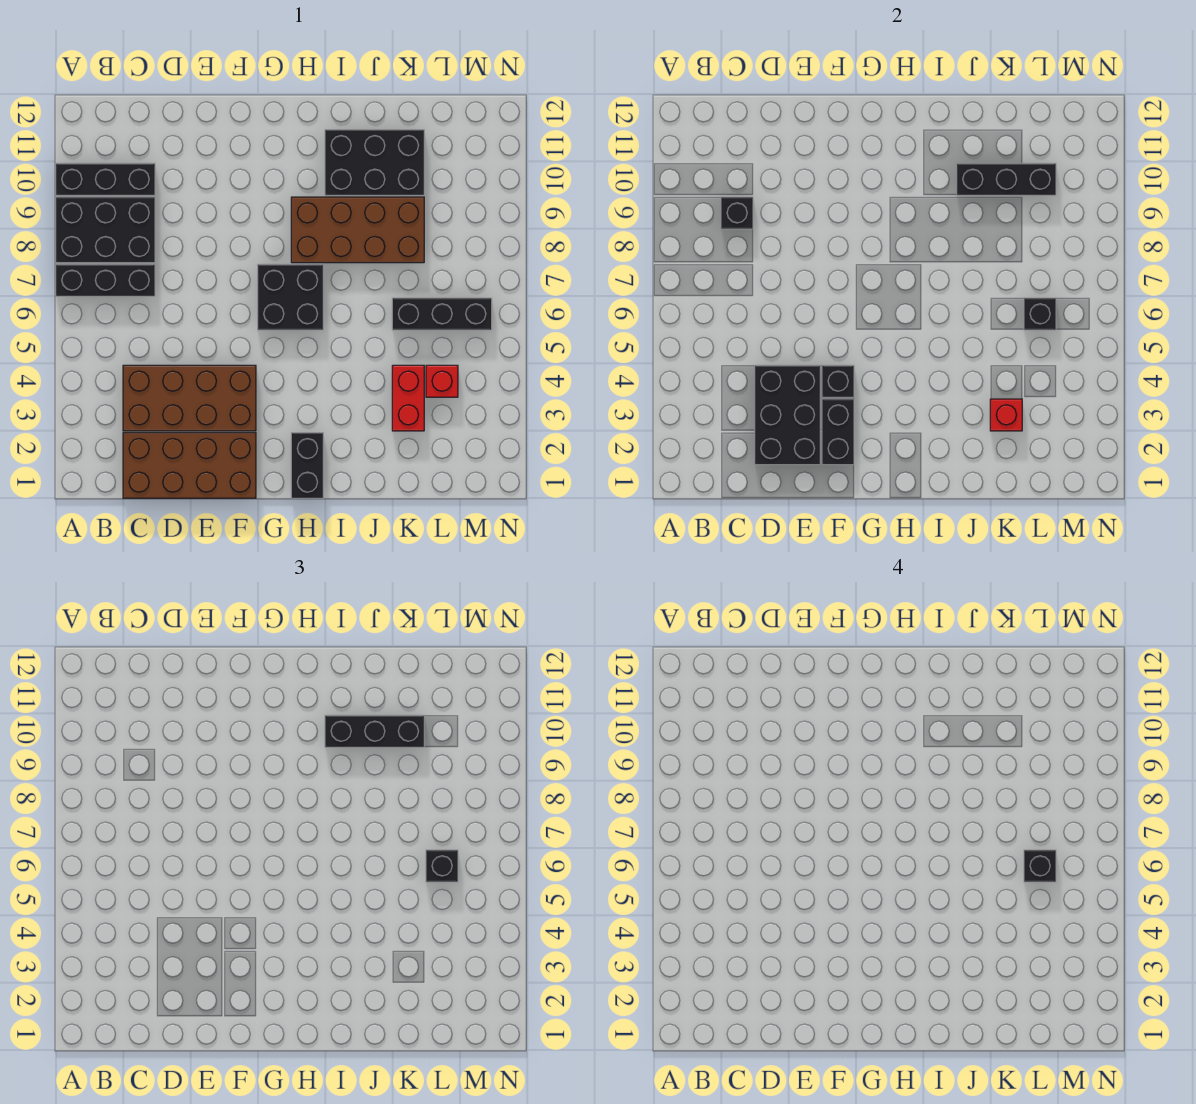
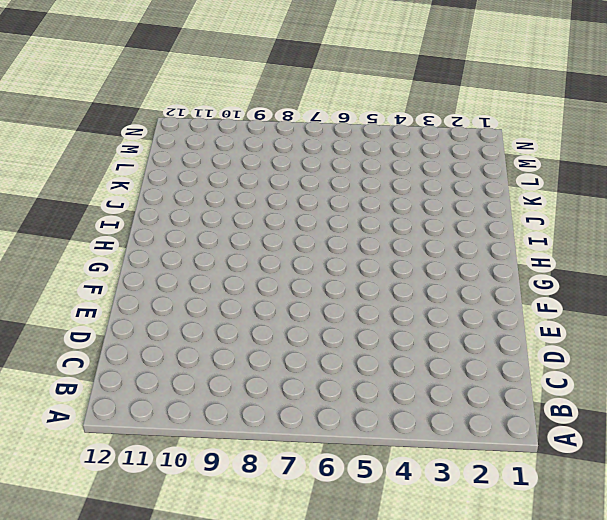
none -> black brick A7:C7 level 1
none -> black brick A8:C9 level 1
none -> black brick A10:C10 level 1

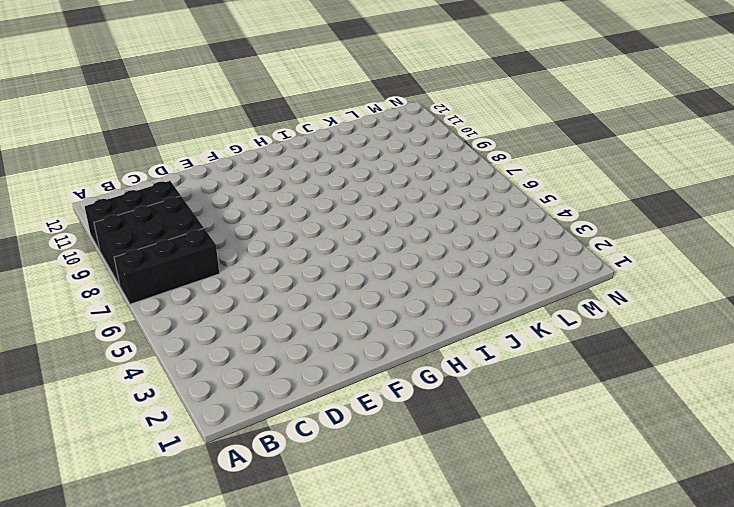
none -> brown brick C1:F2 level 1
none -> brown brick C3:F4 level 1
none -> black brick G6:H7 level 1

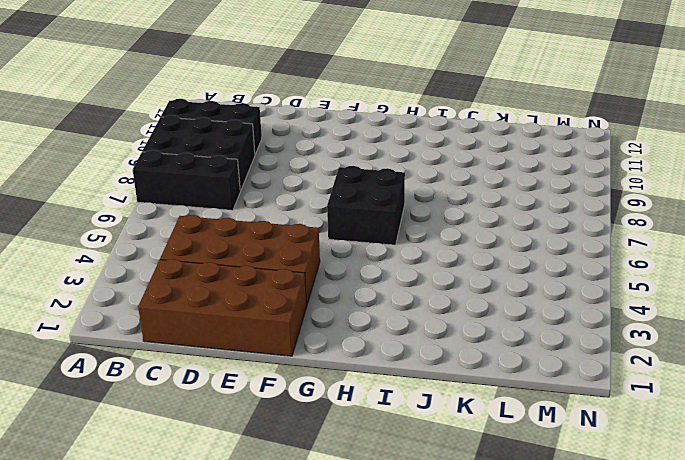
none -> black brick H1:H2 level 1
none -> brown brick H8:K9 level 1
none -> black brick I10:K11 level 1

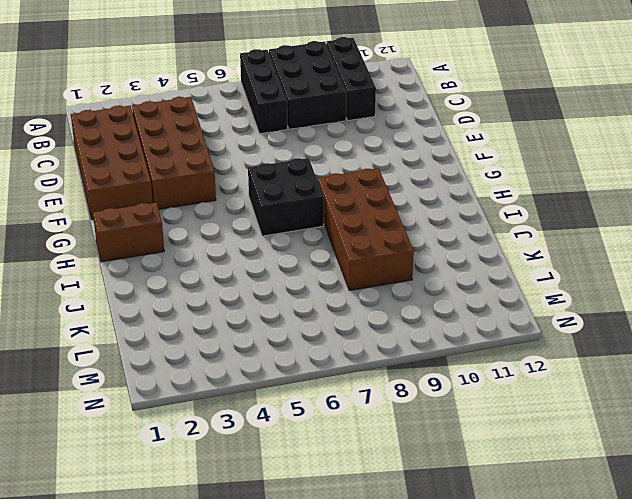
brown brick H1:H2 level 1 -> black brick H1:H2 level 1
none -> black brick I10:K11 level 1
none -> red brick K3:K4 level 1
none -> black brick K6:M6 level 1

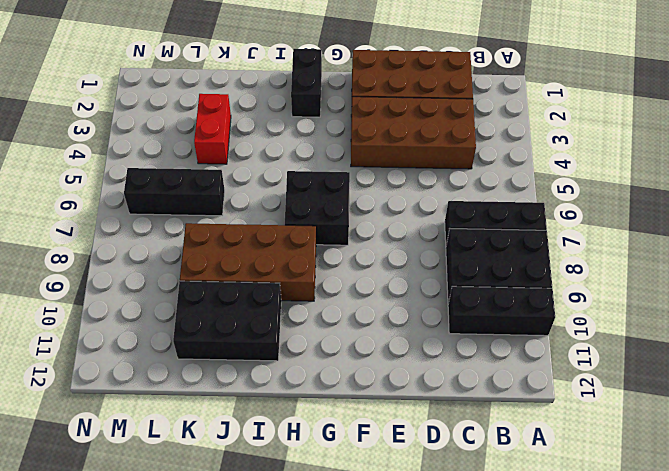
none -> red brick L4 level 1
none -> black brick C9 level 2
none -> black brick D2:E4 level 2

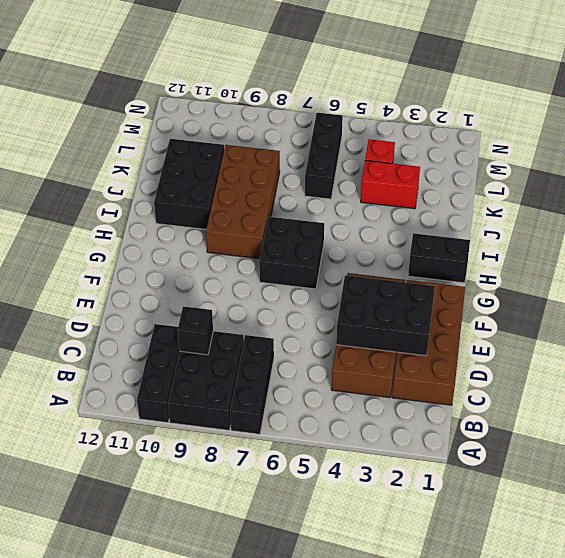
none -> black brick F2:F3 level 2
none -> black brick F4 level 2
none -> black brick J10:L10 level 2

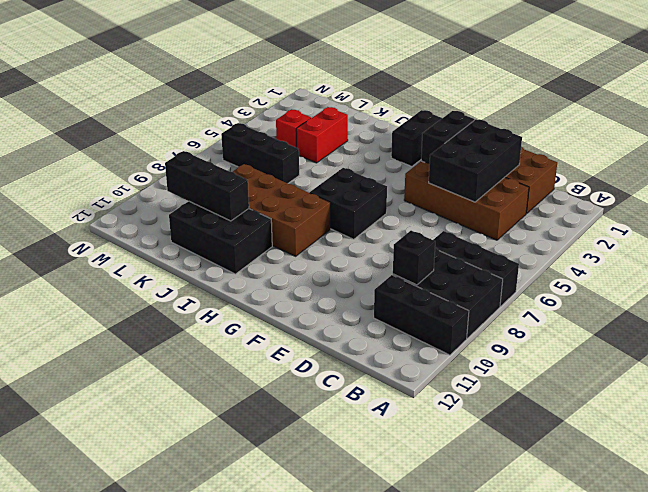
none -> black brick F4 level 2
none -> red brick K3 level 2
none -> black brick L6 level 2

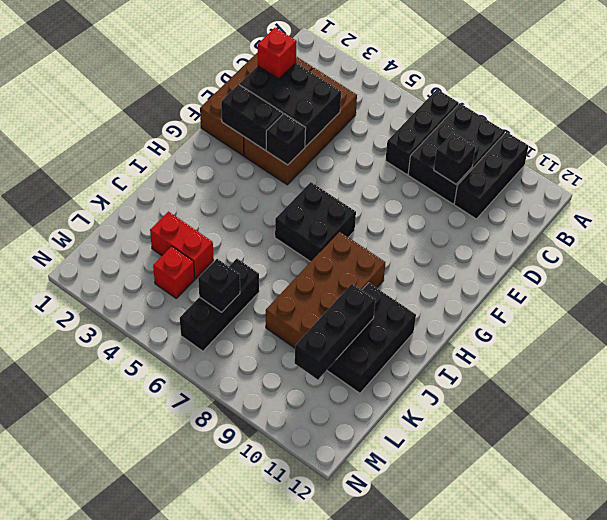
red brick D2 level 3 -> red brick K3 level 2
none -> black brick H1:H2 level 1
none -> black brick I10:K10 level 3
none -> black brick L6 level 3

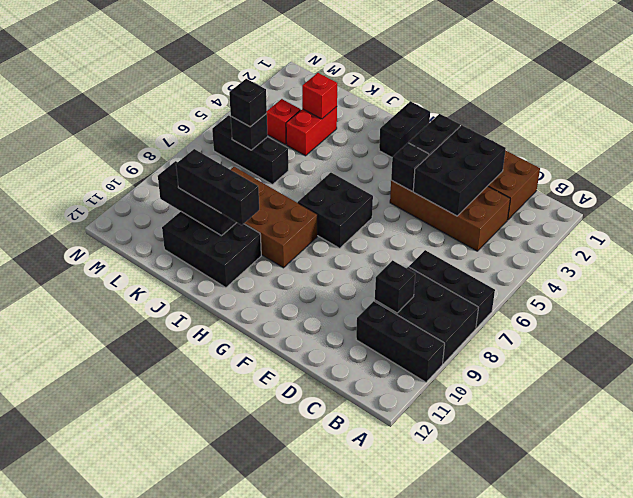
none -> black brick L6 level 4

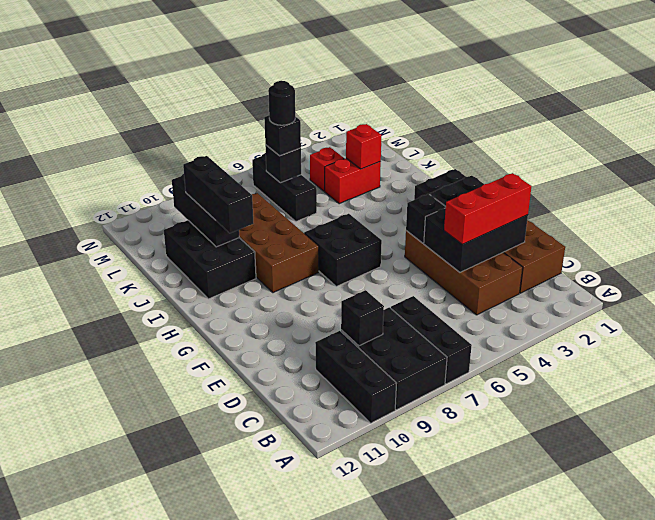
red brick D2:D4 level 3 -> none
black round brick L6 level 4 -> black brick L6 level 4

